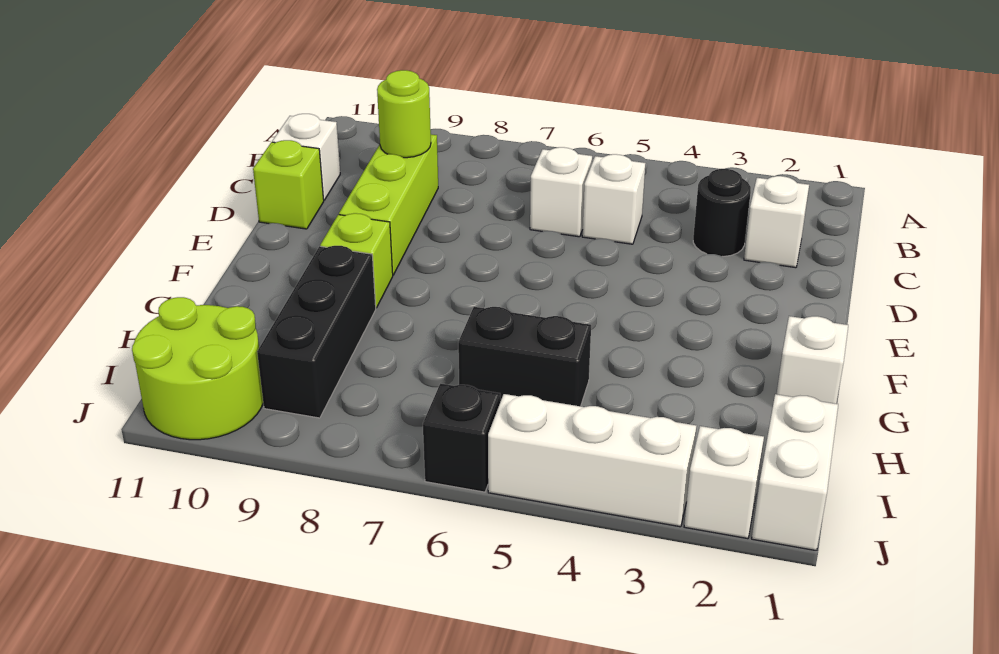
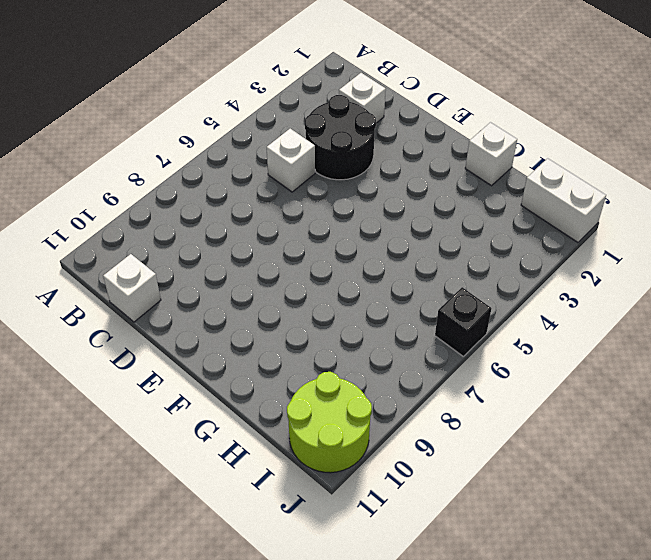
black round brick C3:D4 level 1 -> black round brick C3 level 1
none -> white brick C6 level 1
none -> lime brick C9:E9 level 1
none -> lime brick D11 level 1

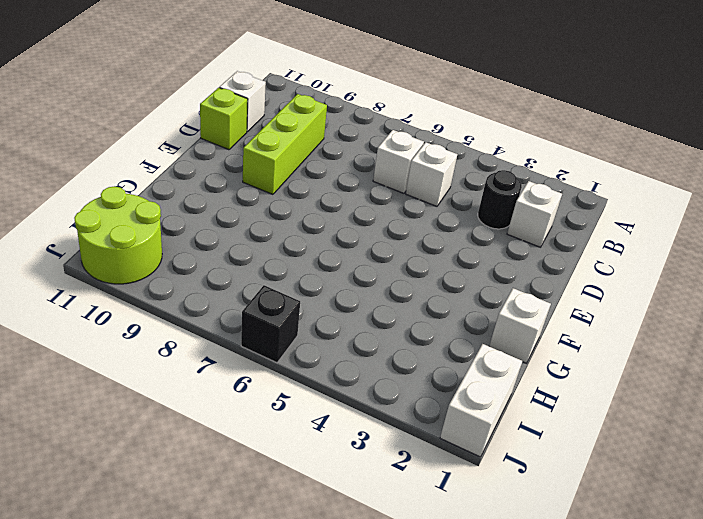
none -> lime brick F9 level 1
none -> black brick G9:I9 level 1
none -> black brick H5:H6 level 1

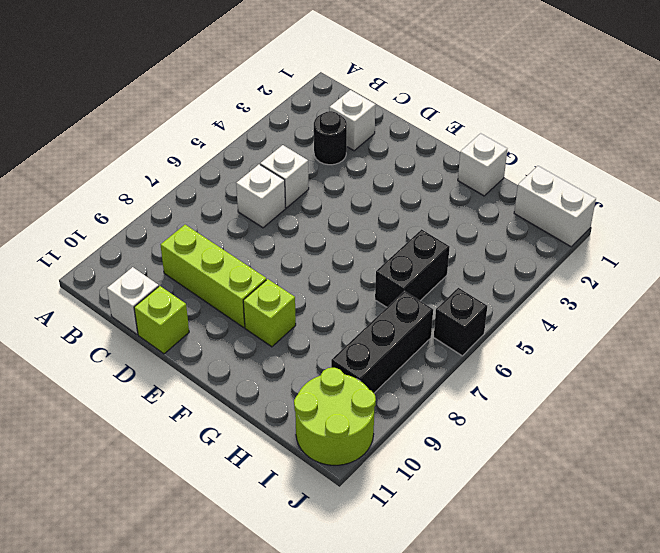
black brick I7:I9 level 1 -> black brick G9:I9 level 1
none -> white brick J2 level 1
none -> white brick J3:J5 level 1
none -> lime round brick C9 level 2

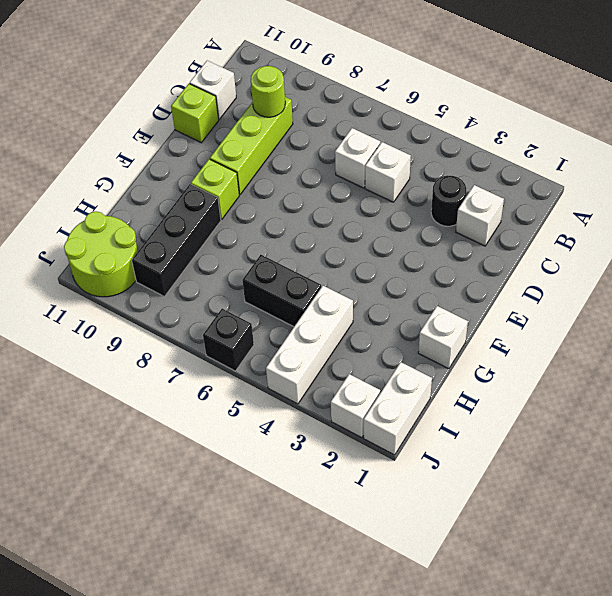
white brick H4:J4 level 1 -> white brick J3:J5 level 1

